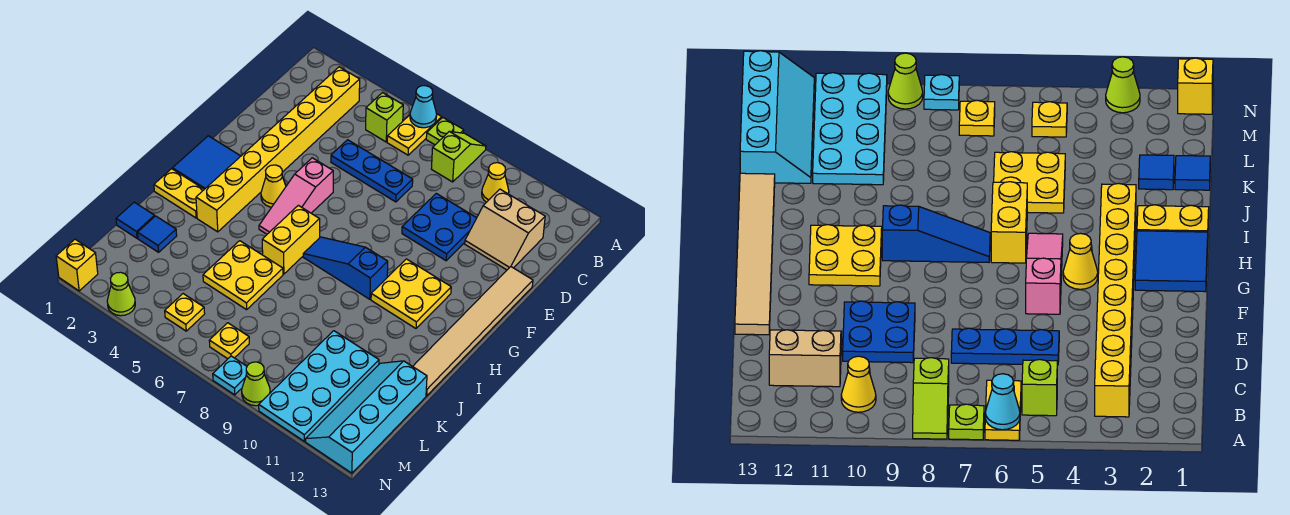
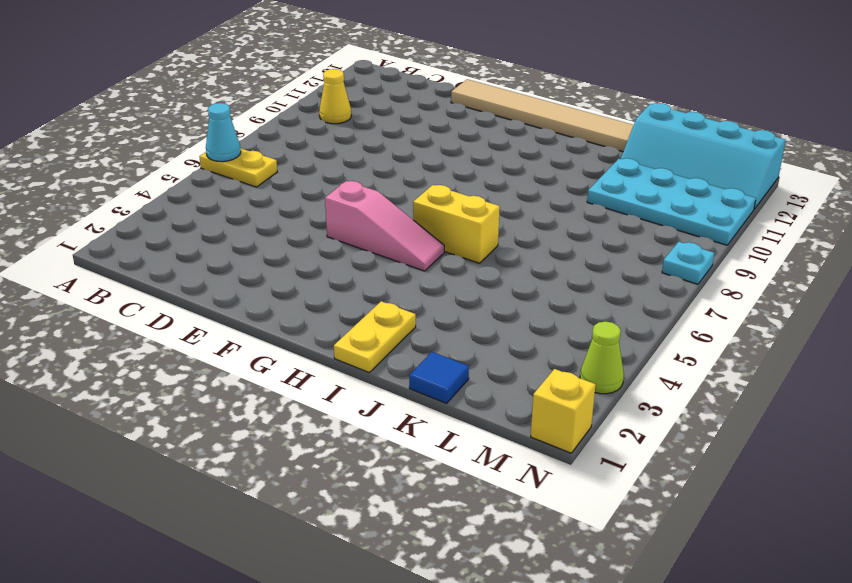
none -> lime plate A7 level 1
none -> lime slope A8:B8 level 1 top B
none -> yellow brick B3:I3 level 1

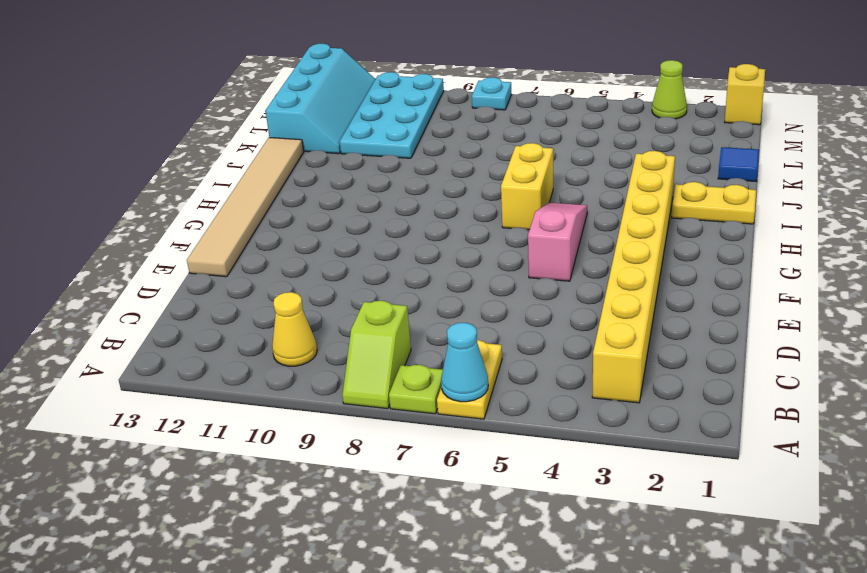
none -> lime brick B5 level 1
none -> tan slope C11:D12 level 1 top C
none -> blue plate D5:D7 level 1

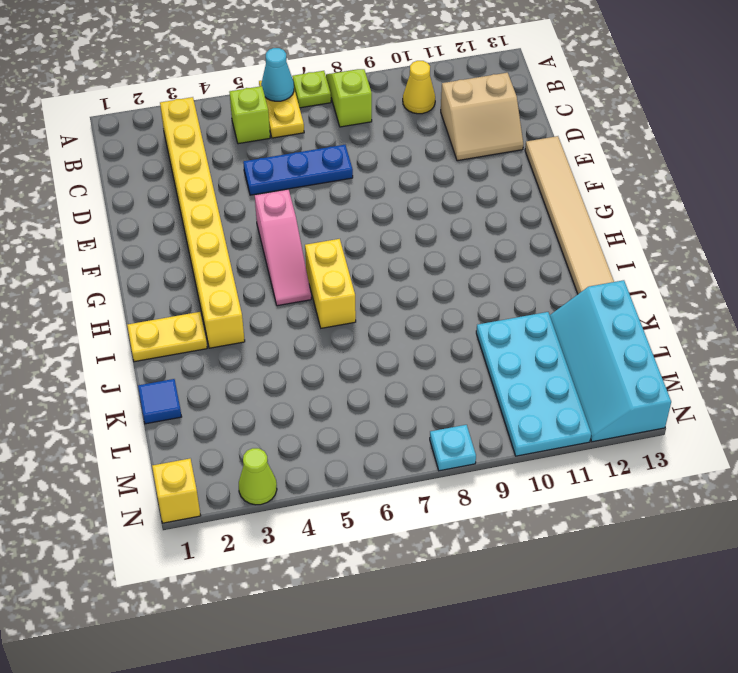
none -> blue plate D9:E10 level 1
none -> blue tile G1:H2 level 1
none -> yellow cone G4 level 1

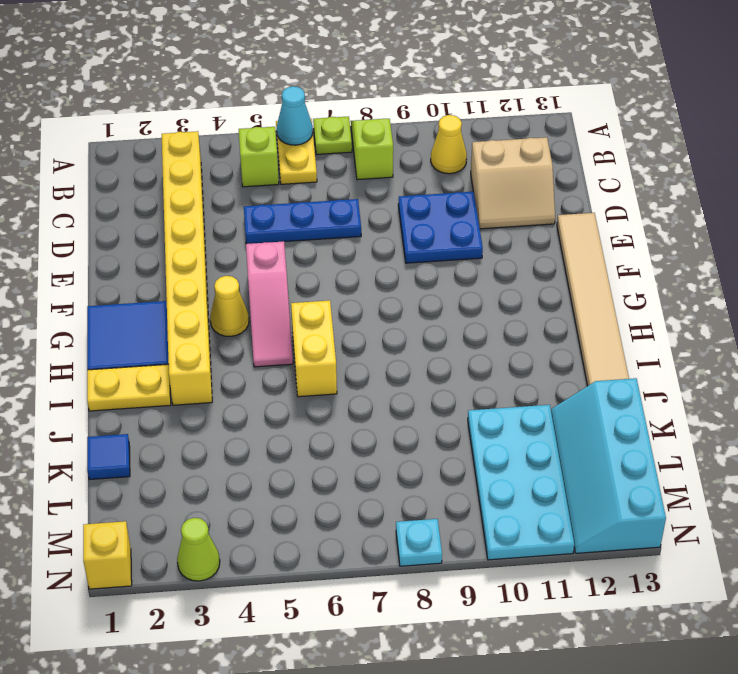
none -> yellow plate G10:H11 level 1
none -> blue slope H7:H9 level 1 top 9
none -> yellow plate J5:K6 level 1

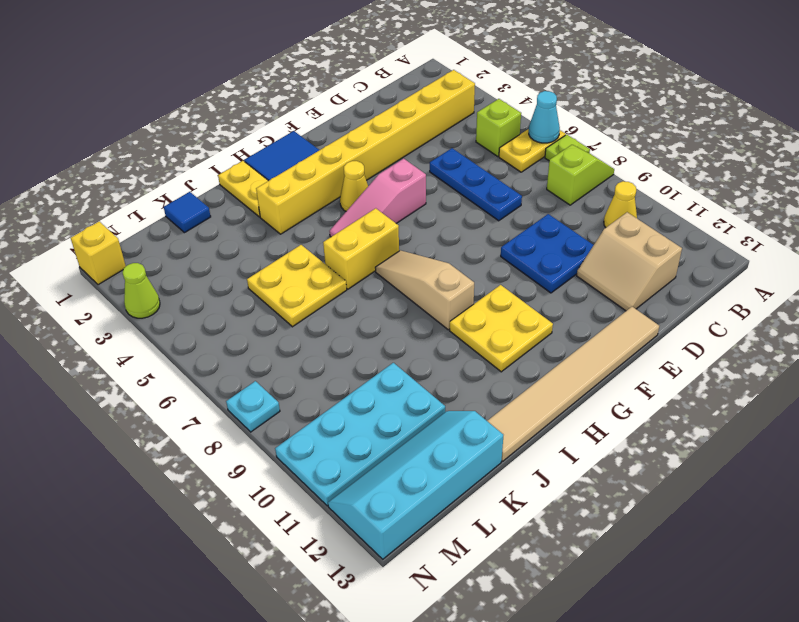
tan slope H7:H9 level 1 top 9 -> blue slope H7:H9 level 1 top 9
none -> blue tile K2 level 1
none -> yellow plate M5 level 1
none -> yellow plate M7 level 1

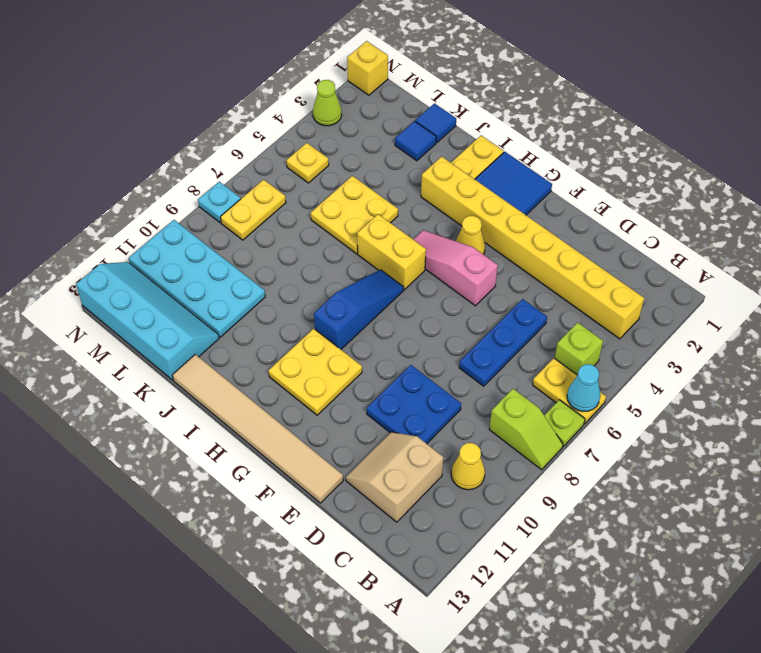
yellow plate M7:M8 level 1 -> yellow plate M7 level 1
none -> lime cone N9 level 1

